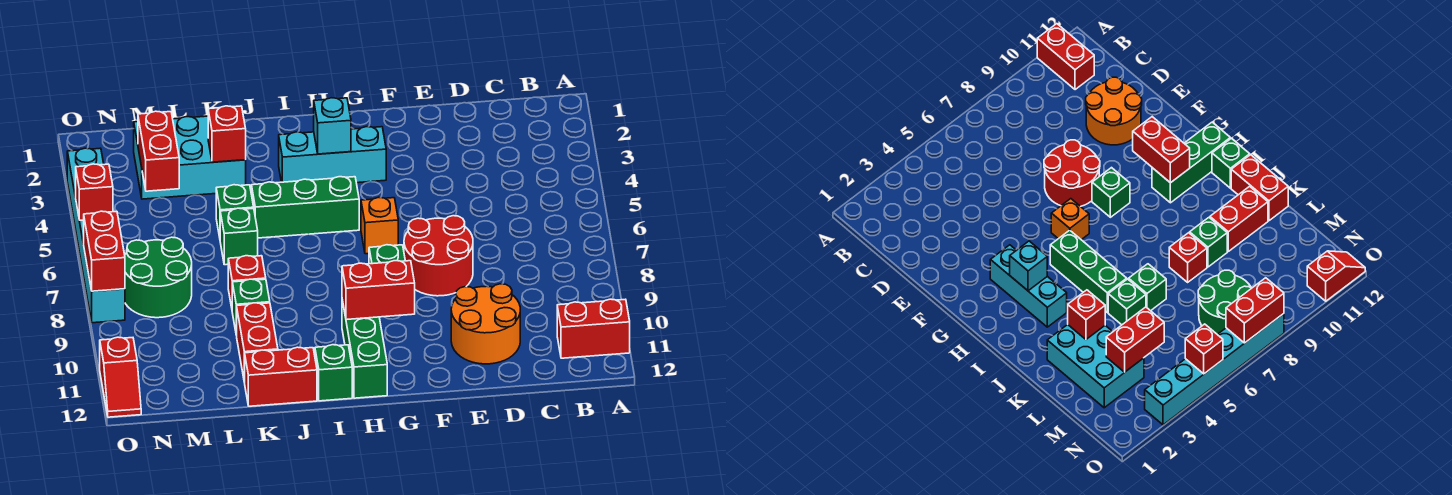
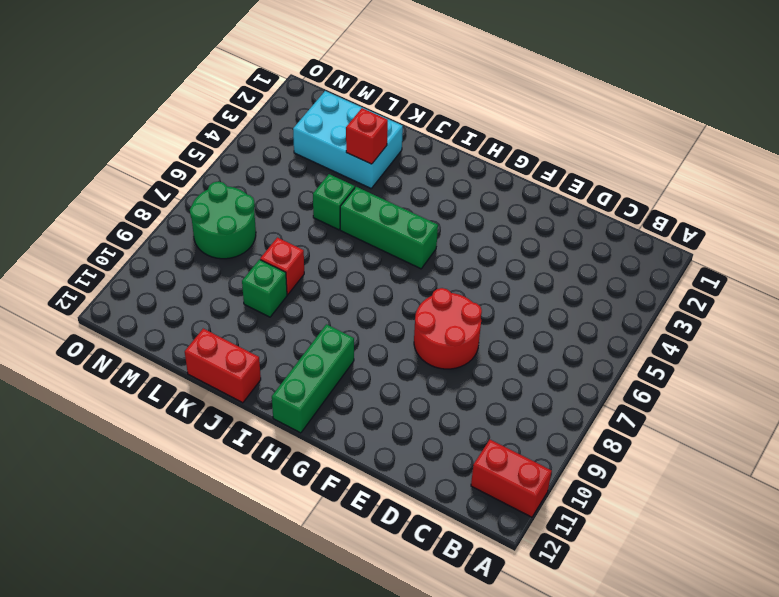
none -> orange round brick D10:E11 level 1
none -> cyan brick G3:I3 level 1
none -> orange brick G6 level 1

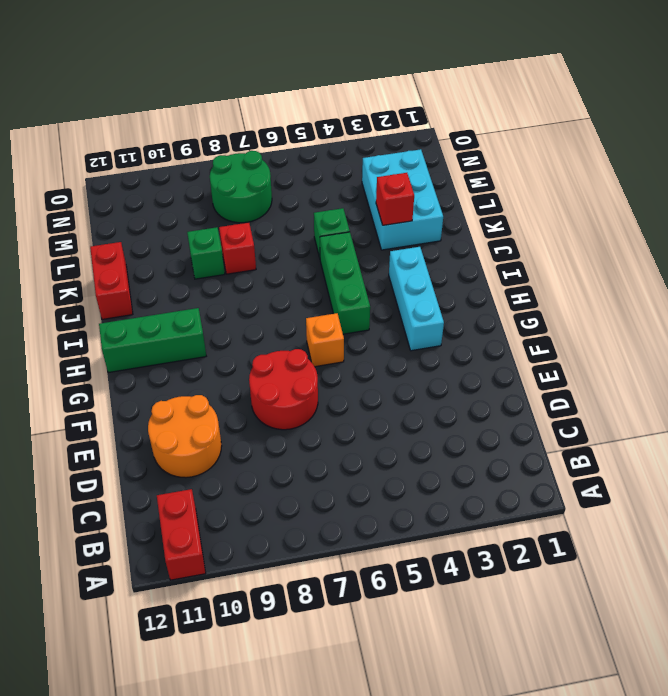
none -> green brick G8 level 1
none -> green brick I12 level 1
none -> green brick K6 level 1

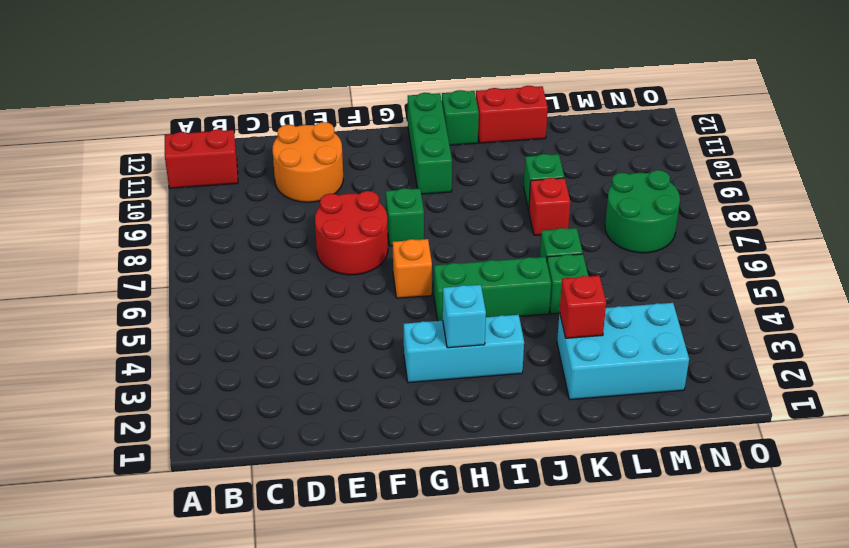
none -> red brick K10:K11 level 1
none -> cyan brick O3:O8 level 1
none -> red slope O11:O12 level 1 top 11

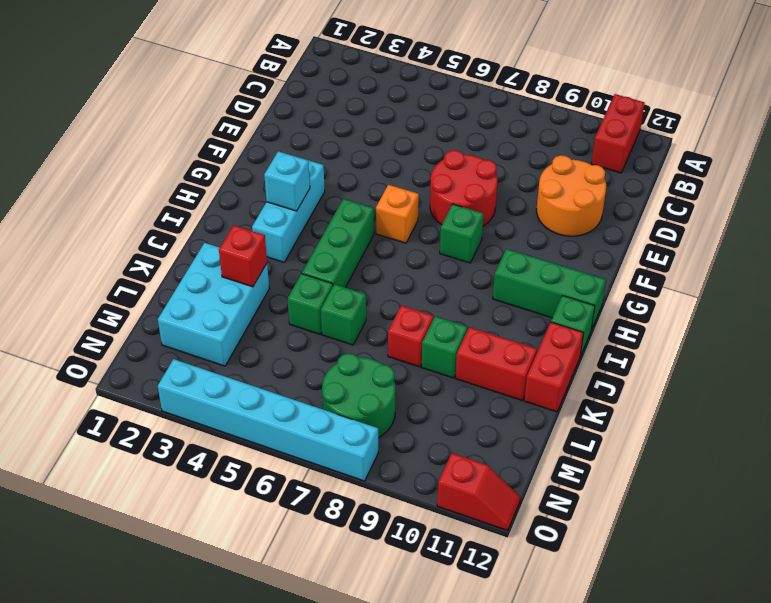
none -> red brick G10:H10 level 2
none -> red brick M3:M4 level 2
none -> red brick O5 level 2

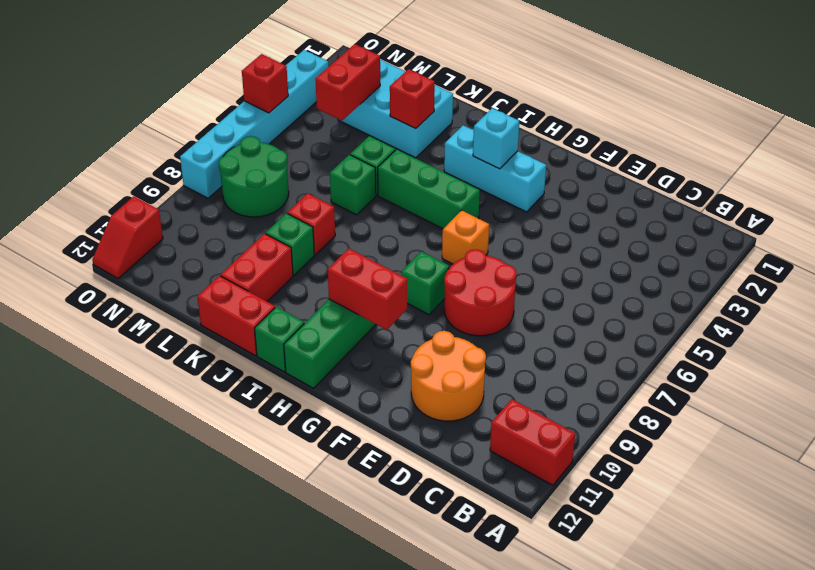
none -> red brick O7:O8 level 2

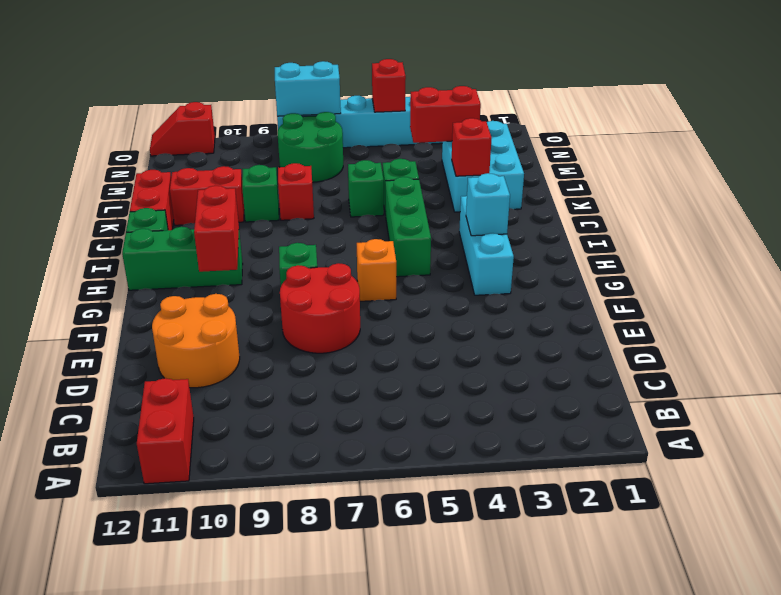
cyan brick O7:O8 level 2 -> red brick O7:O8 level 2

